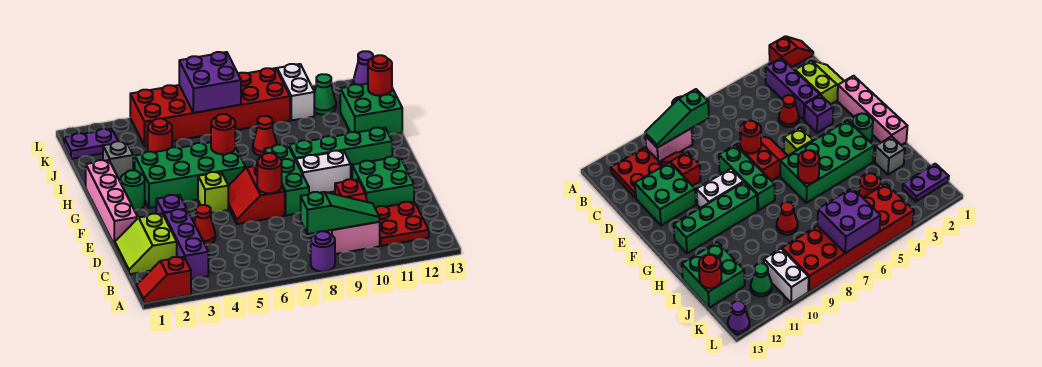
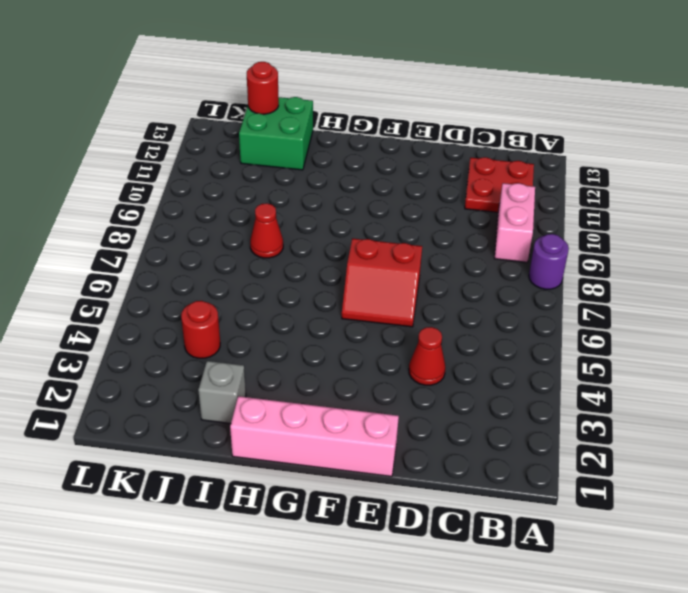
none -> red slope A1:A2 level 1 top 2
none -> purple brick B3:D3 level 1
none -> lime slope C1:D2 level 1 top 2
none -> red slope C10:D10 level 1 top D

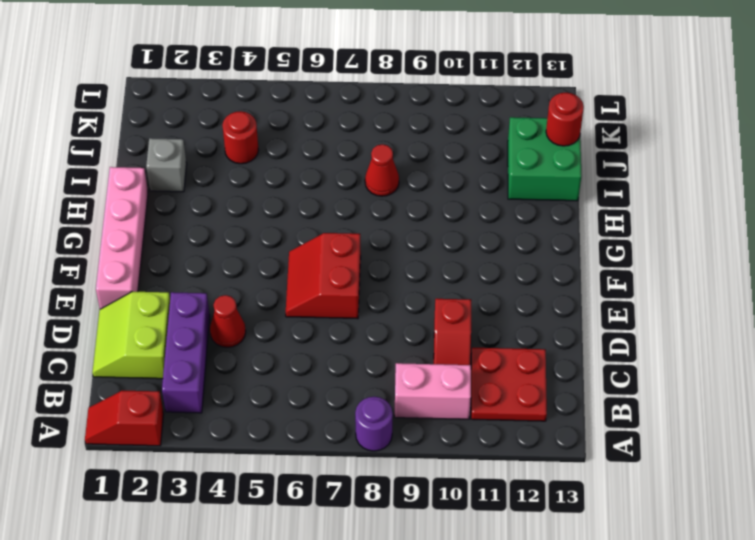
none -> green brick D11:E12 level 1
none -> purple brick E3 level 1
none -> green brick E8:G8 level 1
none -> lime brick F5 level 1

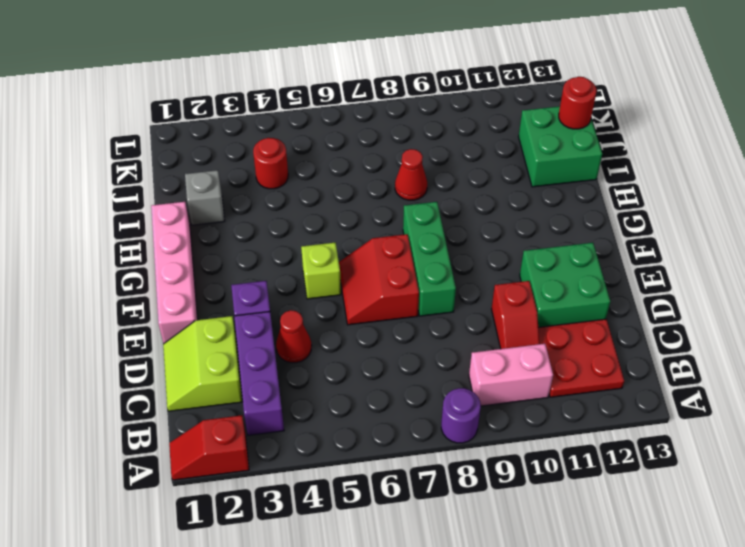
none -> white brick F9:F10 level 1
none -> green round brick G2 level 1
none -> green brick G3:H6 level 1
none -> green brick G9:G12 level 1

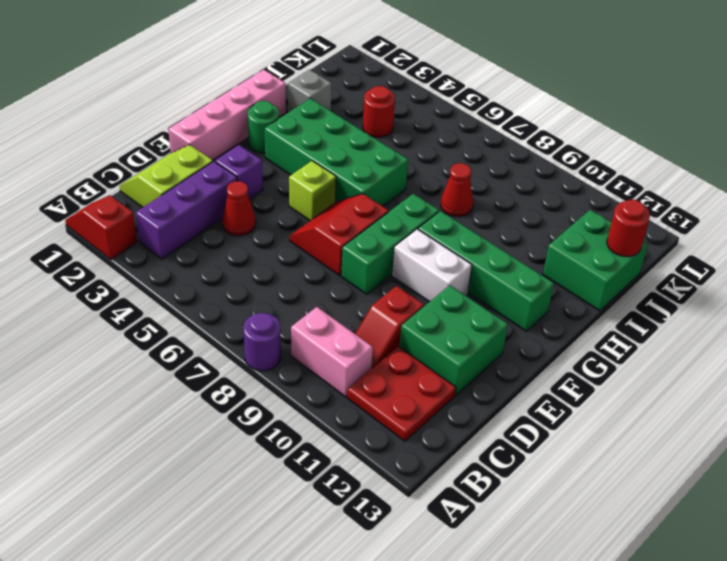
none -> purple plate K1:K2 level 1
none -> red brick K4:L9 level 1
none -> white brick K10:L10 level 1
none -> green cone K11 level 1

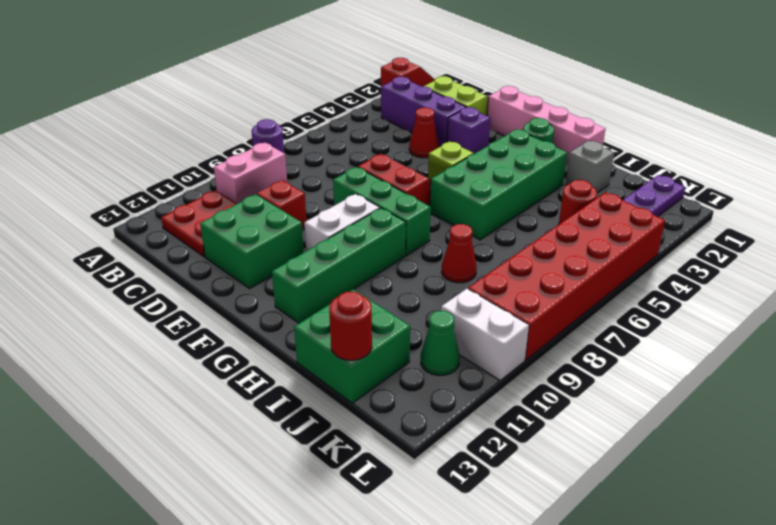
none -> purple cone L13 level 1
none -> green slope B8:B10 level 2 top 8
none -> red round brick E7 level 2
none -> red round brick H6 level 2

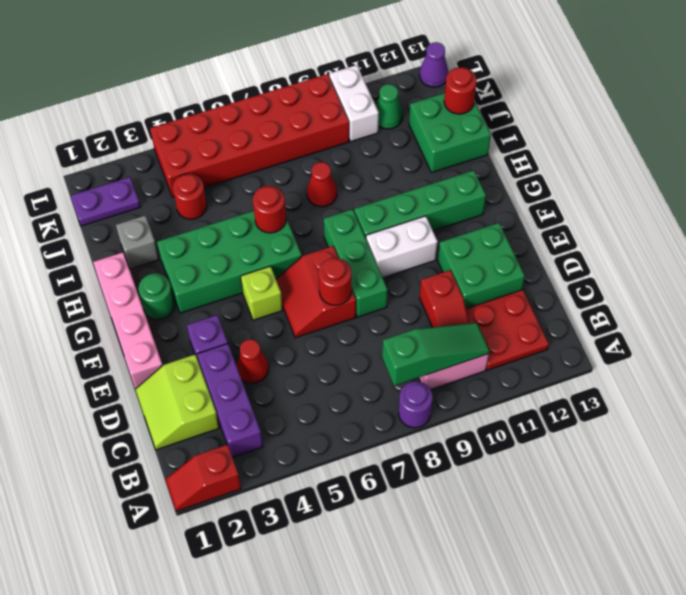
none -> purple brick K6:L7 level 2

